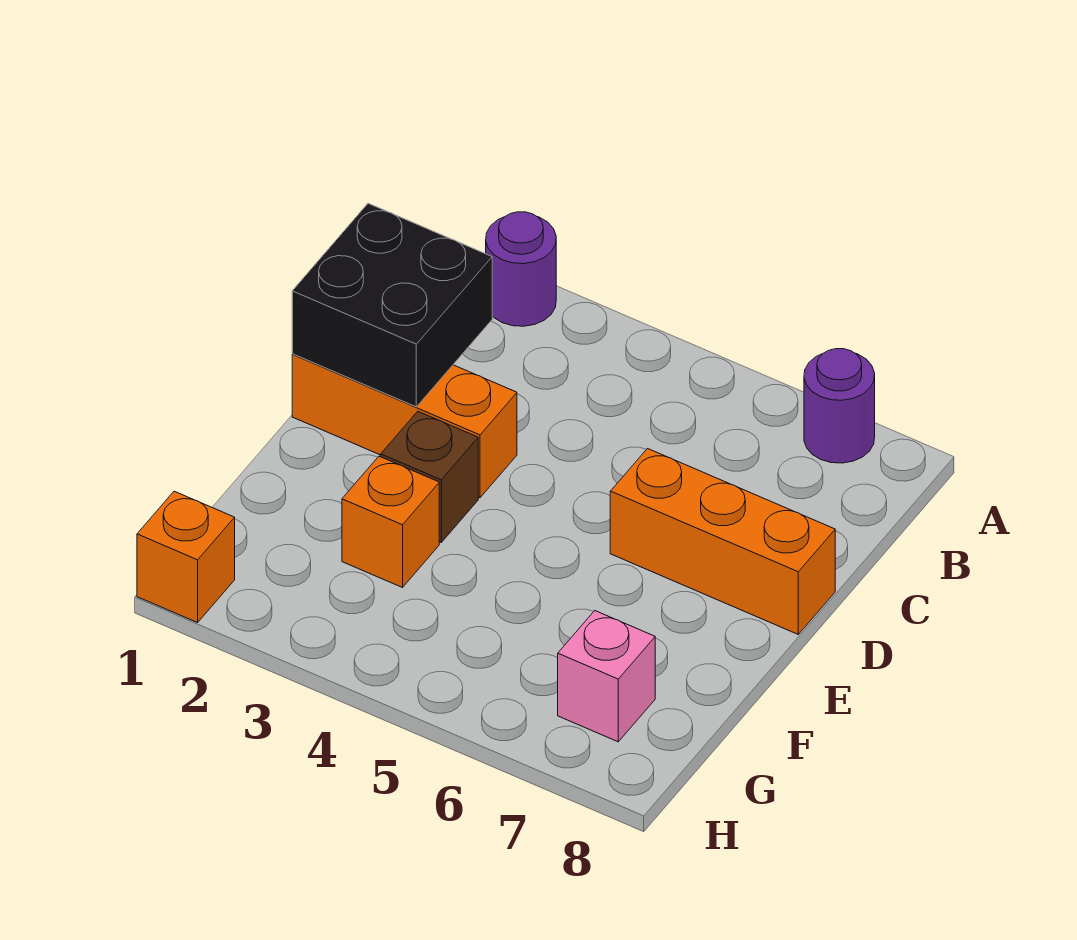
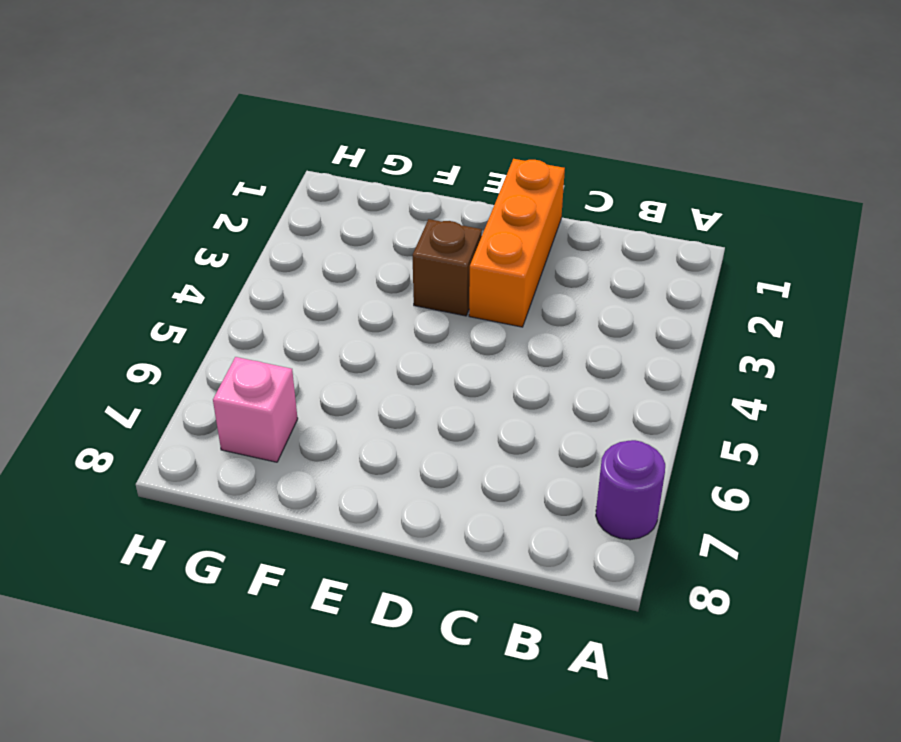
none -> purple round brick A2 level 1
none -> orange brick D6:D8 level 1

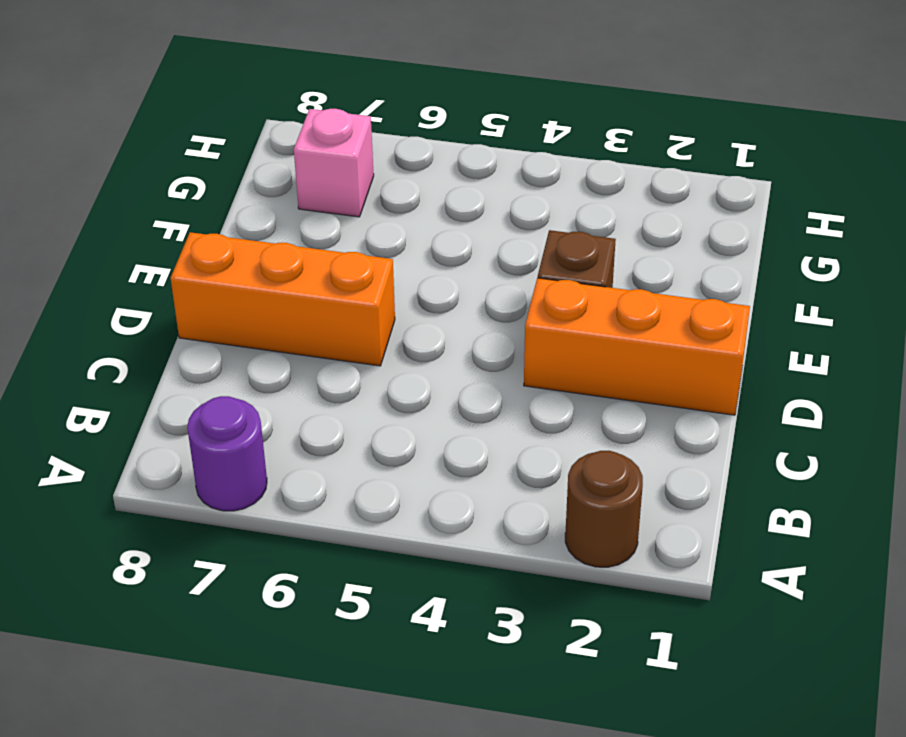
brown round brick A2 level 1 -> purple round brick A2 level 1
none -> orange brick F3 level 1
none -> orange brick H1 level 1

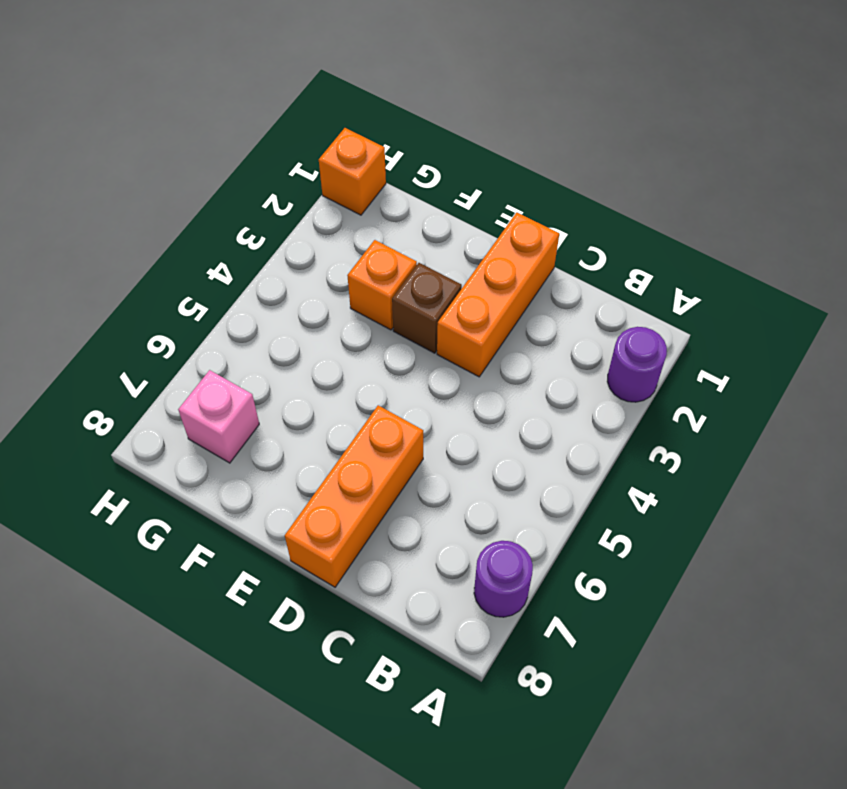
none -> black brick C1:D2 level 2

